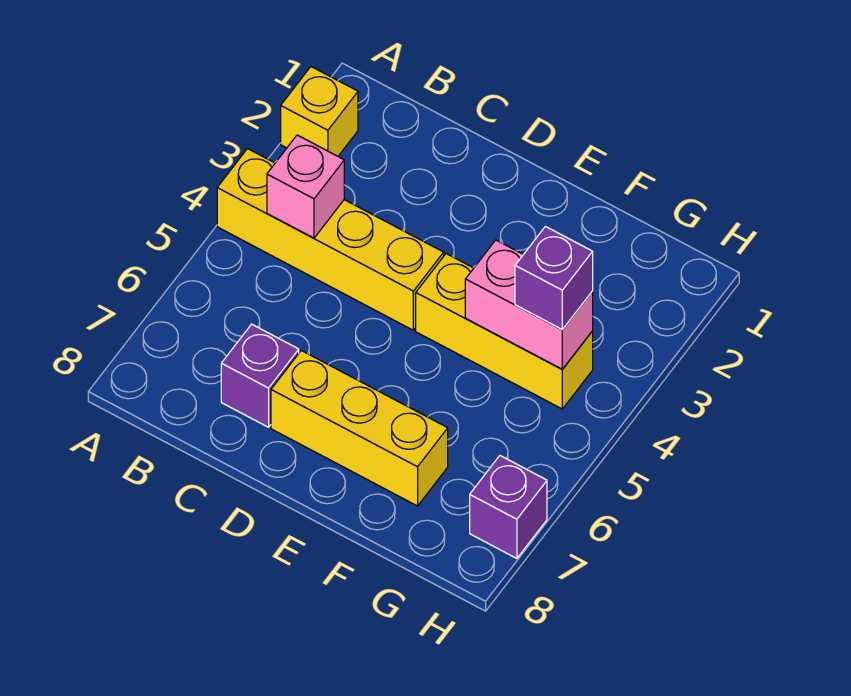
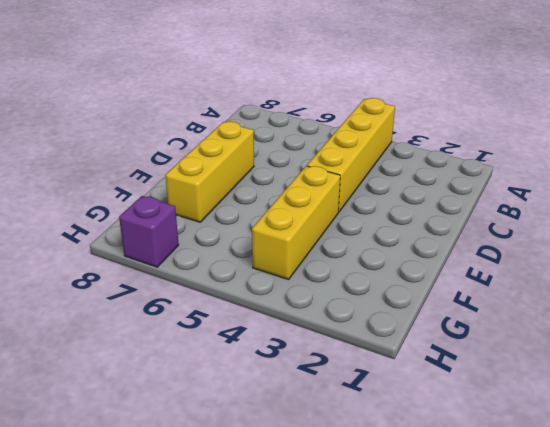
none -> yellow brick A2 level 1
none -> purple brick C7 level 1

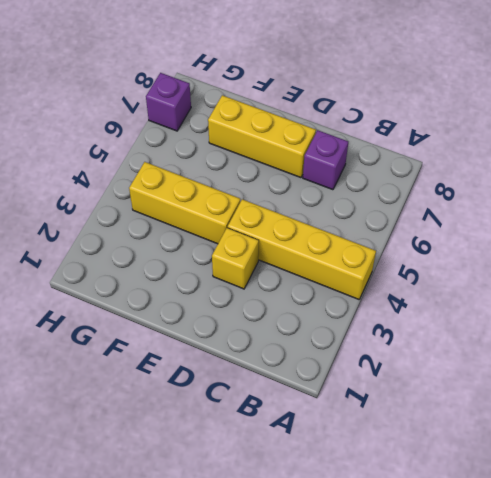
yellow brick D3 level 1 -> yellow brick A2 level 1
none -> pink brick B4 level 2
none -> pink brick F4:G4 level 2

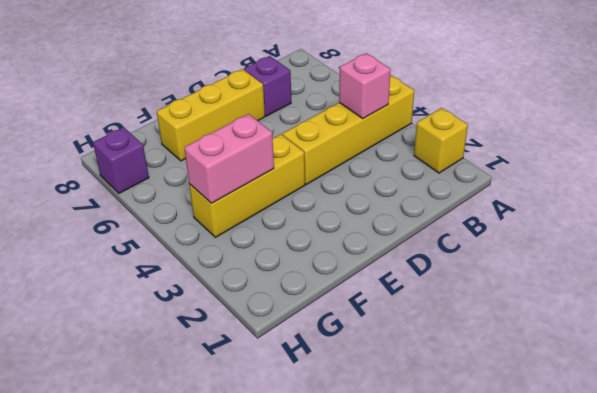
none -> purple brick G4 level 3

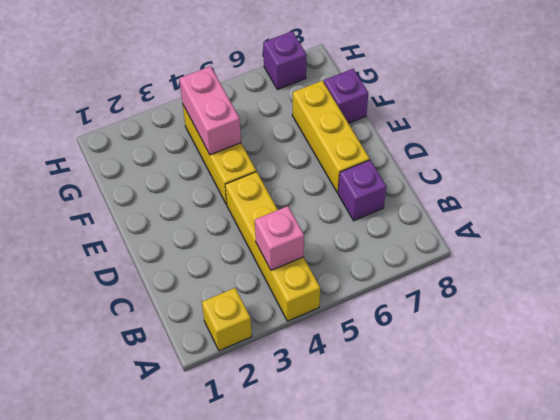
purple brick F8 level 1 -> purple brick G4 level 3

